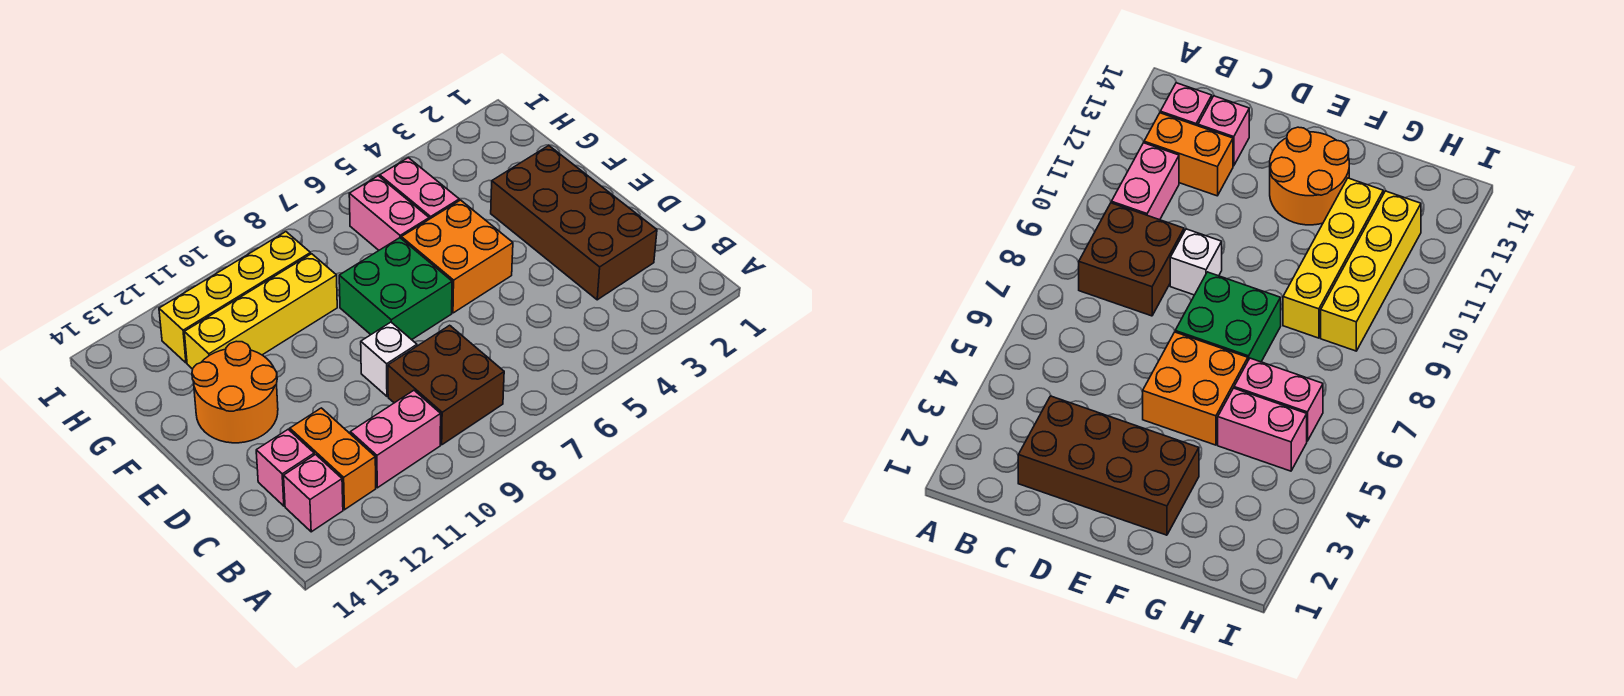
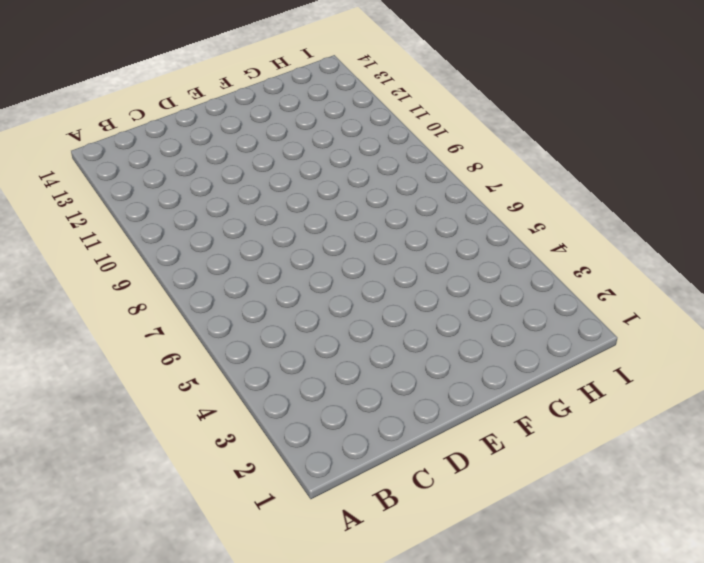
none -> brown brick B8:C9 level 1
none -> pink brick B10:B11 level 1
none -> orange brick B12:C12 level 1

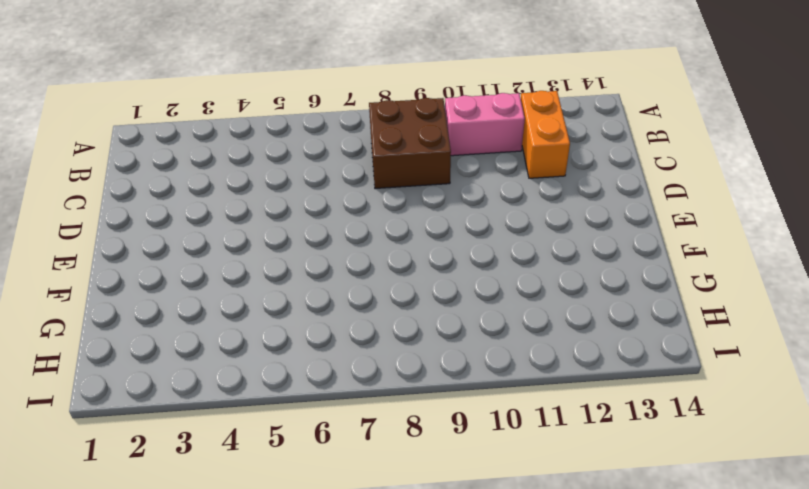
none -> pink brick B13 level 1
none -> brown brick C2:F3 level 1
none -> pink brick C13 level 1

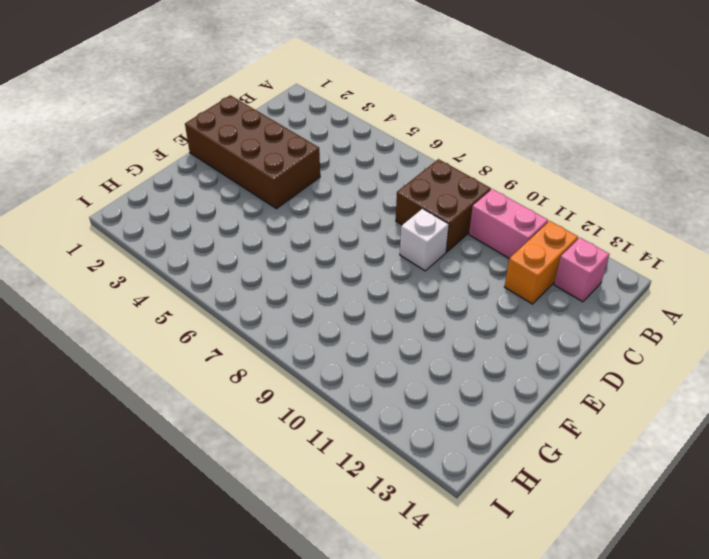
brown brick D1:E4 level 1 -> brown brick C2:F3 level 1
none -> pink brick C13 level 1
none -> orange brick E5:F6 level 1
none -> green brick E7:F8 level 1

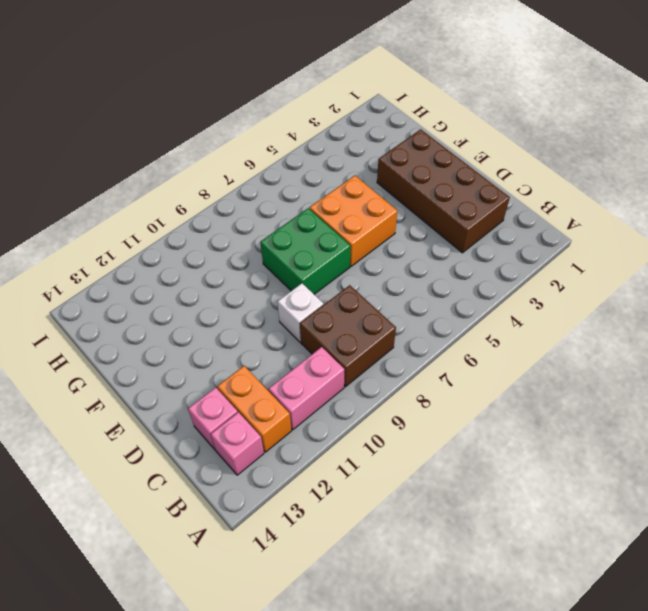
none -> orange round brick E12:F13 level 1
none -> pink brick G5:H5 level 1
none -> pink brick G6:H6 level 1

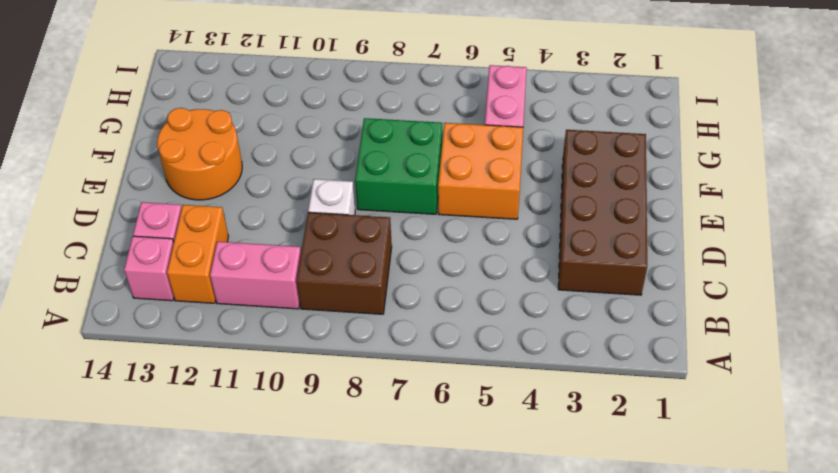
none -> pink brick G6:H6 level 1
none -> yellow brick G9:G12 level 1
none -> yellow brick H9:H12 level 1

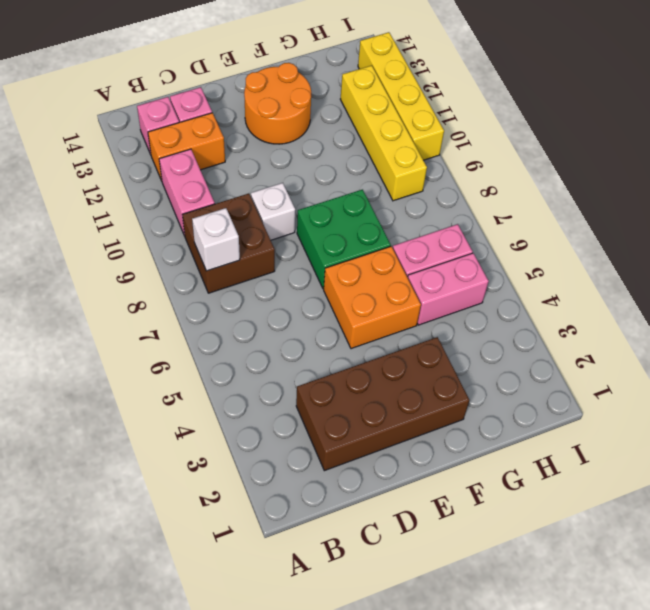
white brick B8 level 2 -> none
yellow brick I10:I13 level 1 -> yellow brick G9:G12 level 1

